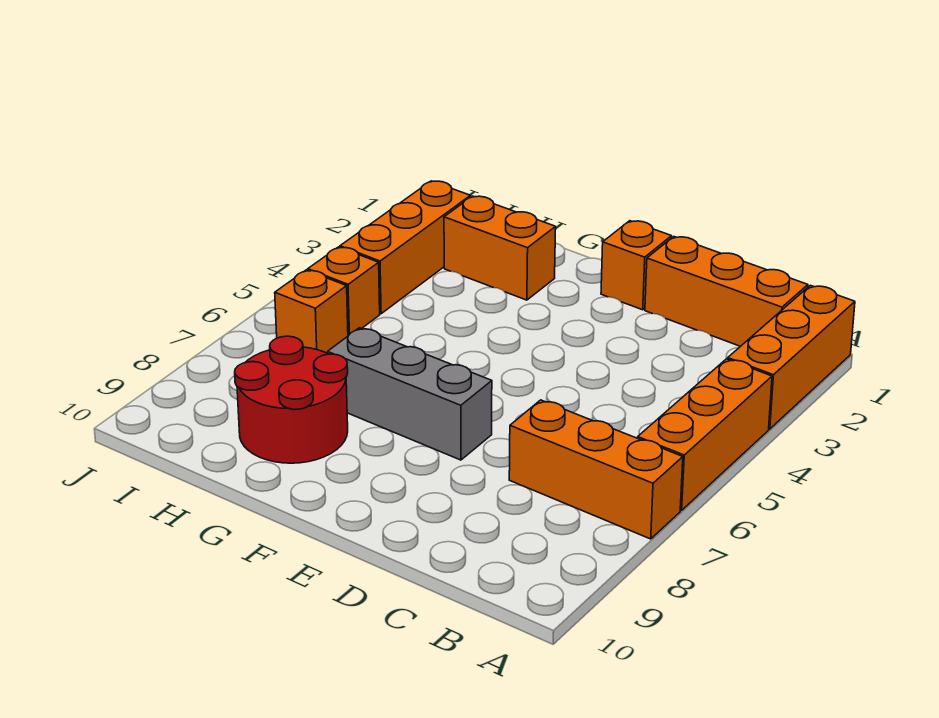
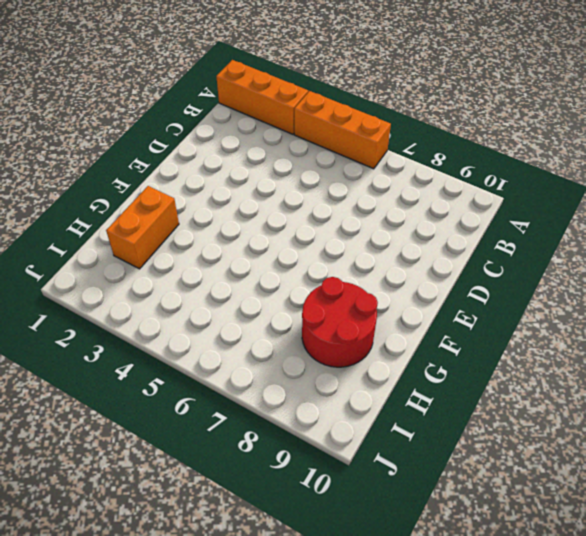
none -> orange brick A7:C7 level 1
none -> orange brick B1:D1 level 1

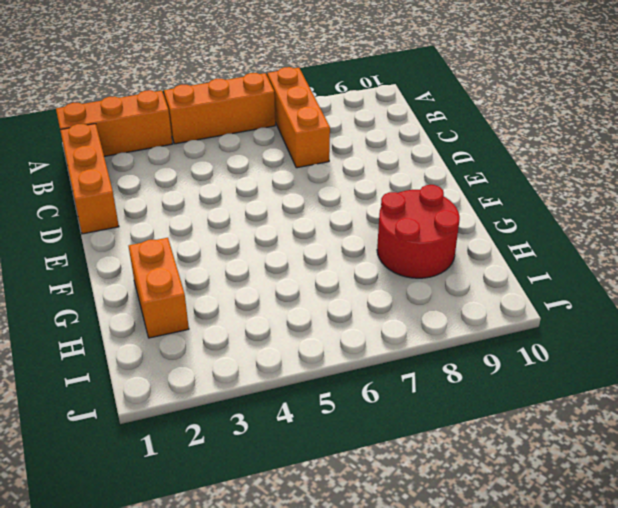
none -> orange brick E1 level 1
none -> grey brick E7:G7 level 1

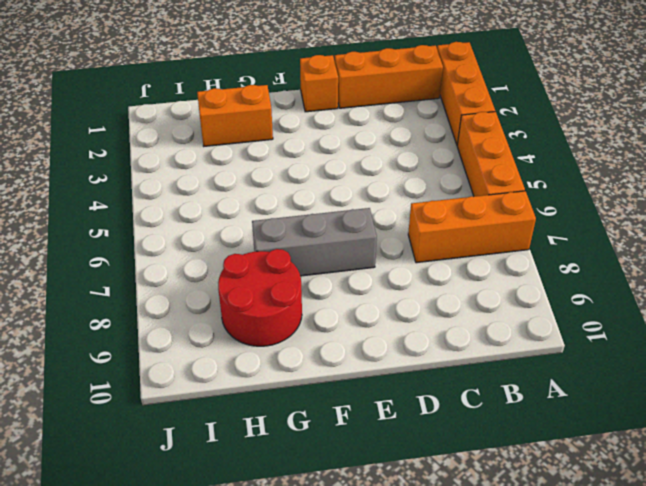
none -> orange brick I2:I4 level 1
none -> orange brick I5 level 1

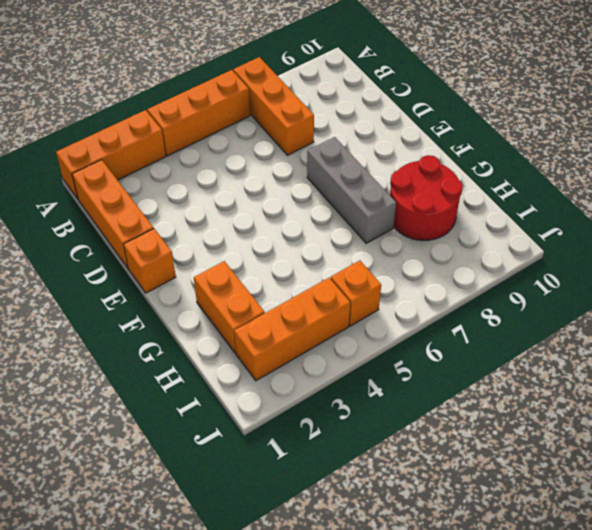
none -> orange brick I6 level 1

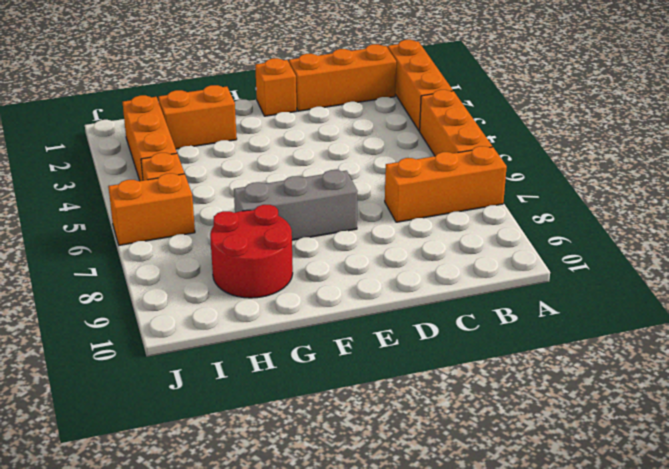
orange brick I6:J6 level 1 -> orange brick I6 level 1

